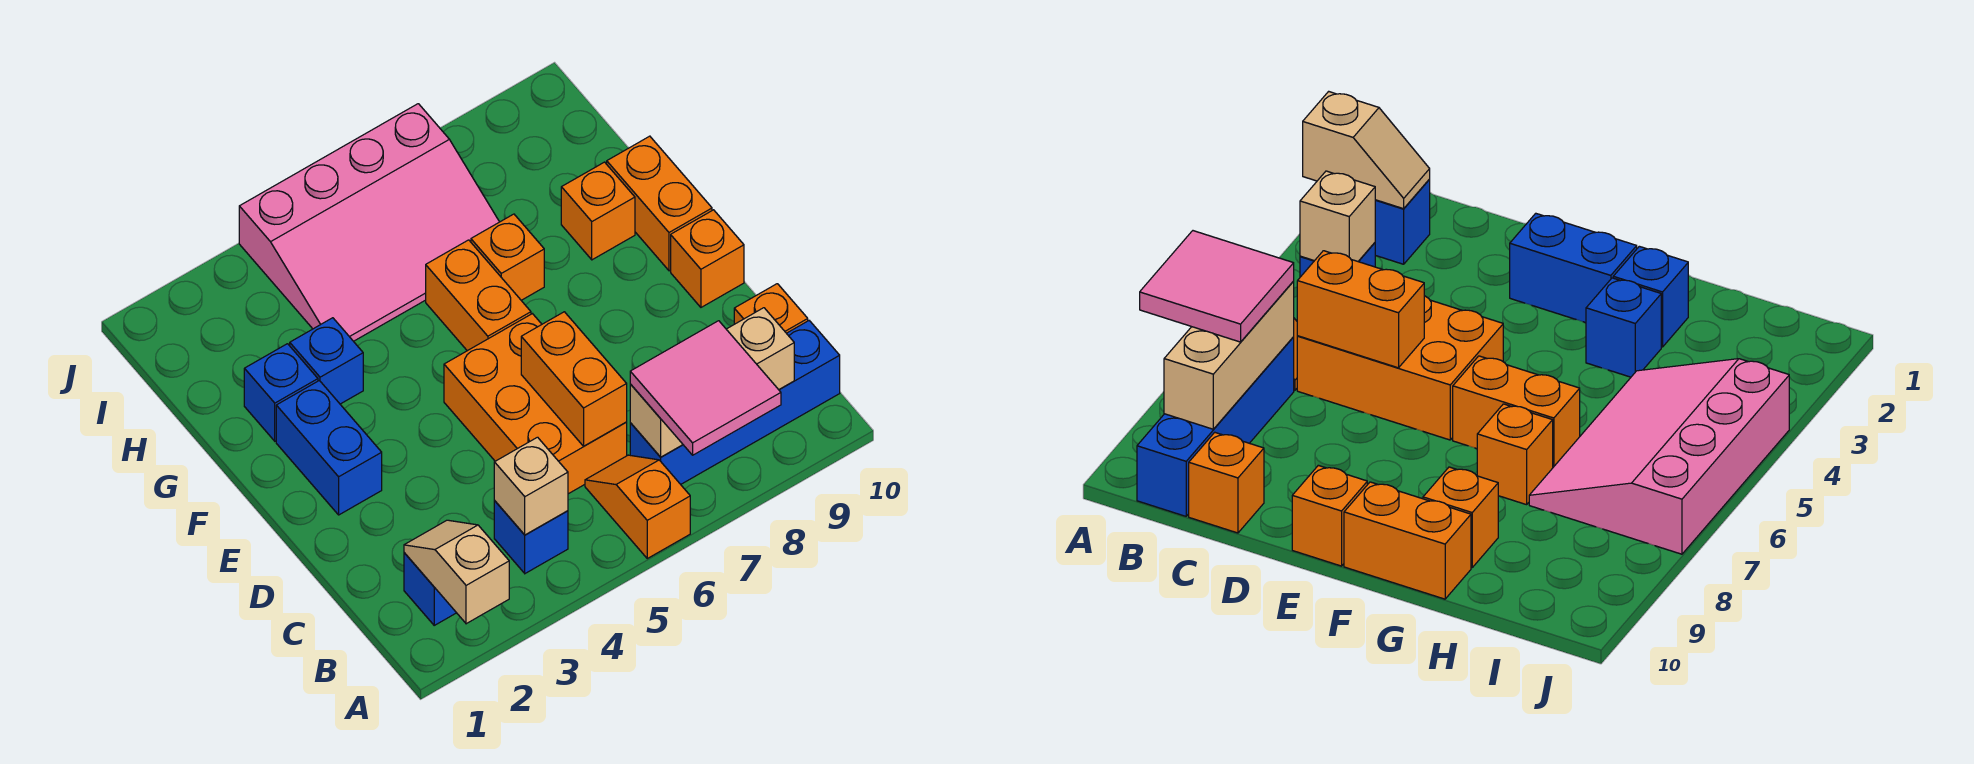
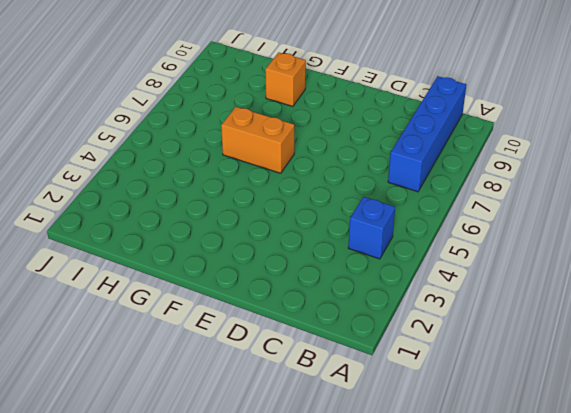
none -> orange slope A6:B6 level 1 top A
none -> blue brick B2 level 1
none -> orange brick C5:E6 level 1

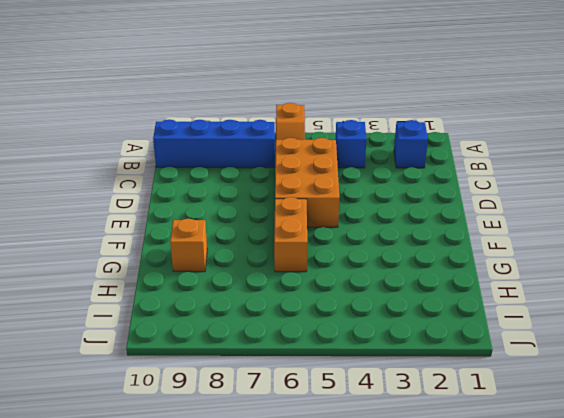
none -> orange brick C10 level 1
none -> blue brick E2:F2 level 1
none -> orange brick E10 level 1

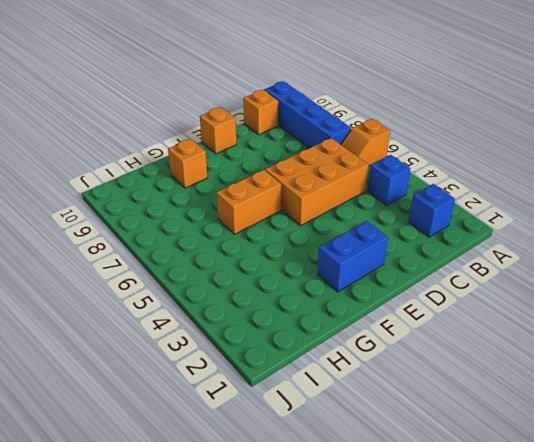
none -> orange brick F10:G10 level 1
none -> blue brick G2 level 1
none -> blue brick G3 level 1

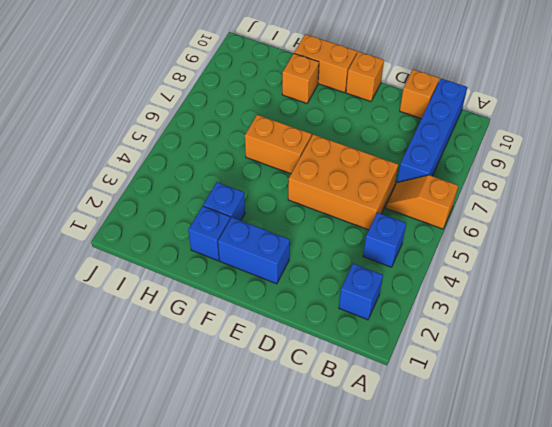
none -> orange brick G7 level 1
none -> pink slope H4:J7 level 1 top J
none -> tan slope A2:B2 level 2 top A

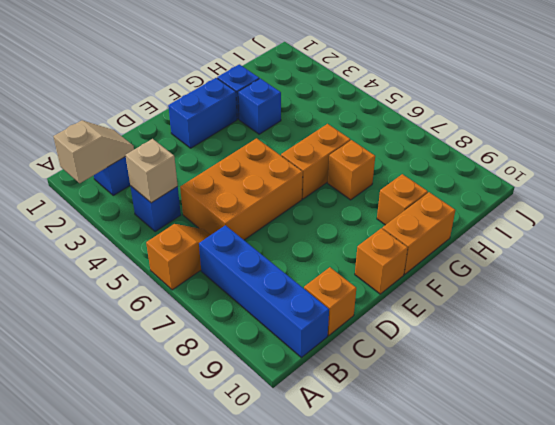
none -> pink slope H4:J7 level 1 top J
none -> tan brick B7:B9 level 2
none -> orange brick C6:D6 level 2

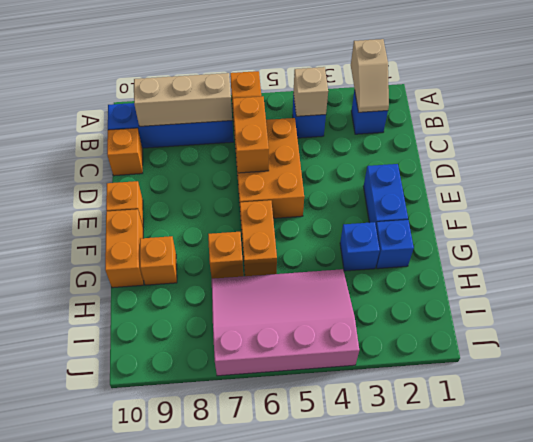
none -> pink tile A7:B8 level 3

